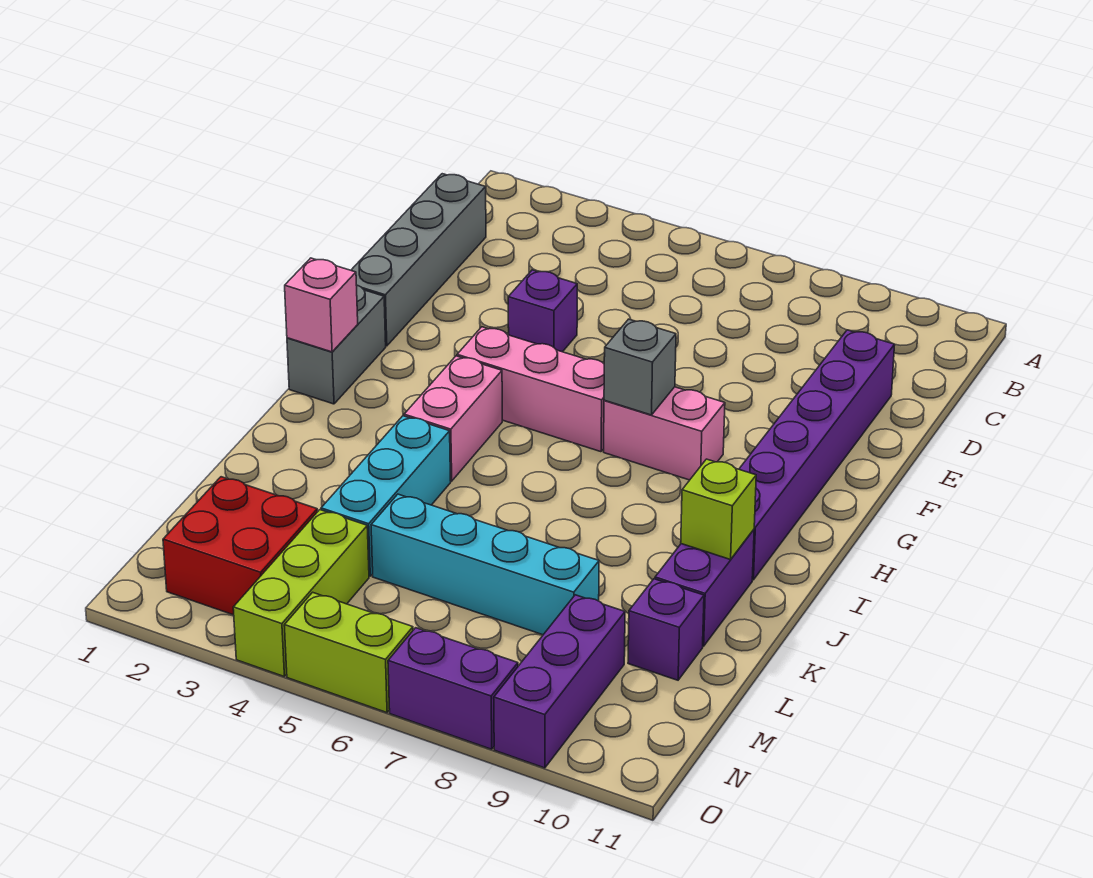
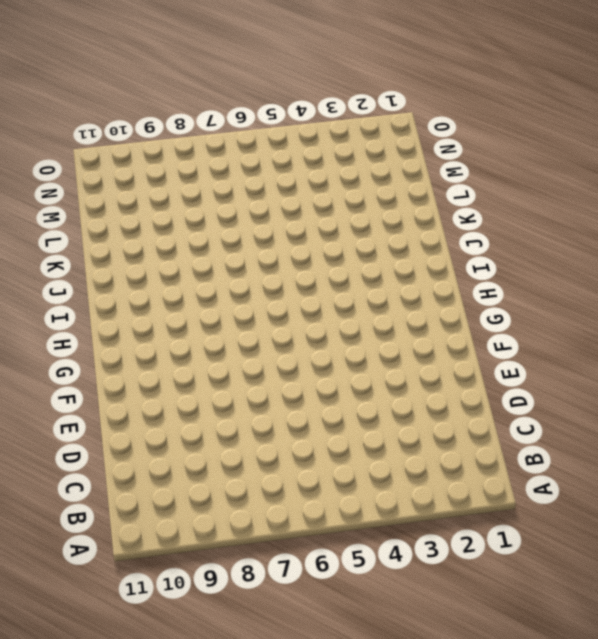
none -> grey brick C1:F1 level 1
none -> purple brick D10:I10 level 1
none -> purple brick E4 level 1

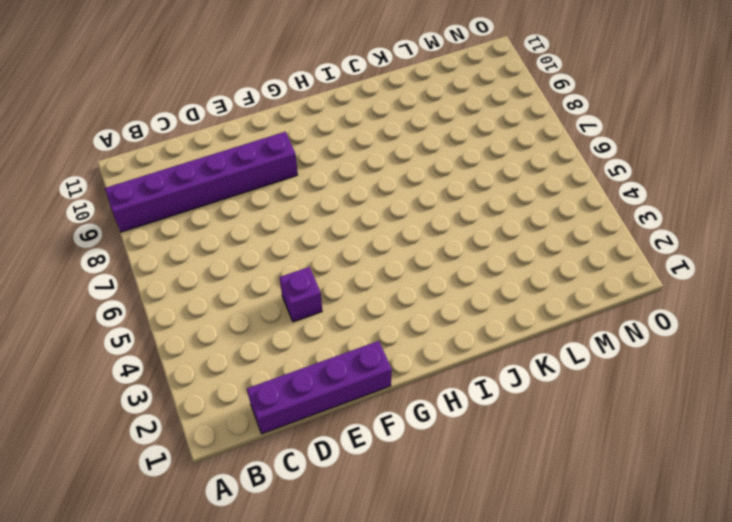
purple brick A9:F9 level 1 -> purple brick D10:I10 level 1
purple brick C1:F1 level 1 -> grey brick C1:F1 level 1
none -> grey brick G1:H1 level 1
none -> pink brick G4:G6 level 1
none -> pink brick G7:G8 level 1

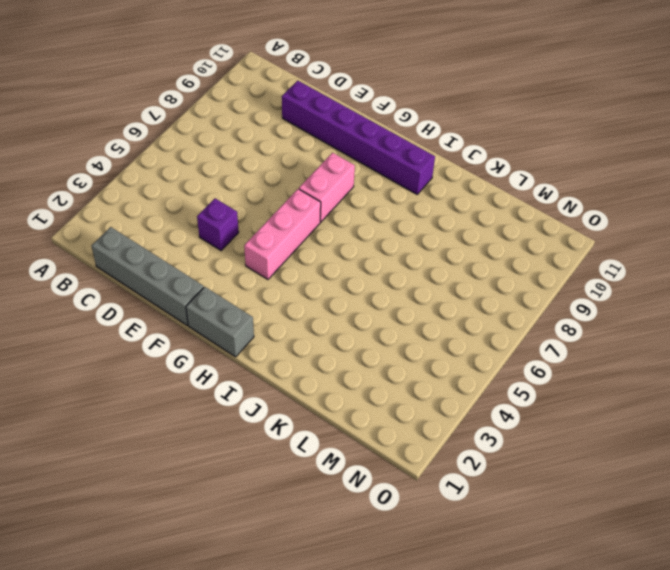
none -> pink brick H4:I4 level 1
none -> cyan brick J4:L4 level 1
none -> purple brick J10:K10 level 1

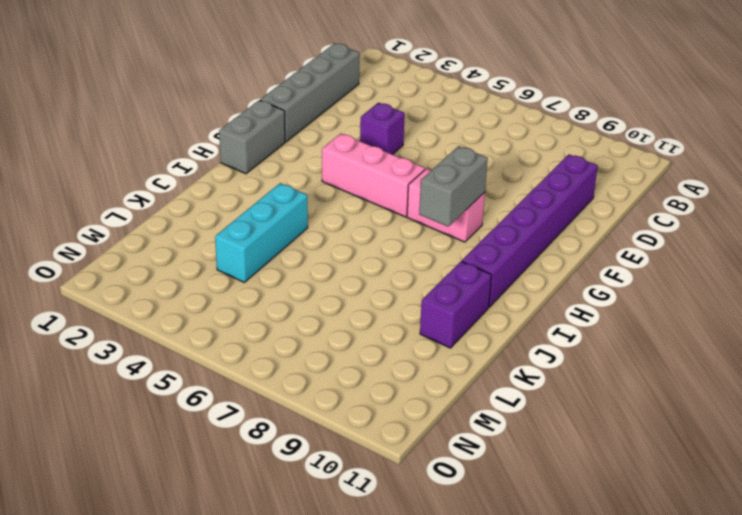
grey brick G8:H8 level 2 -> none
none -> pink brick H4:I4 level 1
none -> cyan brick L5:L8 level 1
none -> purple brick L10 level 1

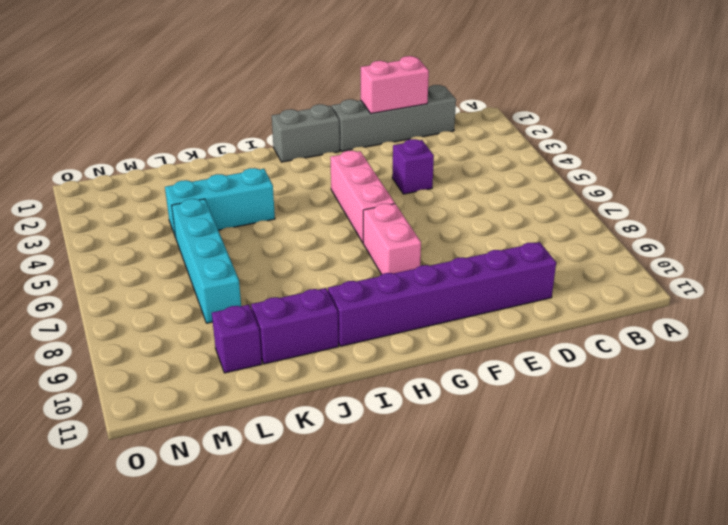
pink brick D1:E1 level 2 -> pink brick H4:I4 level 1
none -> red brick M2:N3 level 1
none -> lime brick M4:O4 level 1
none -> purple brick M9:O9 level 1

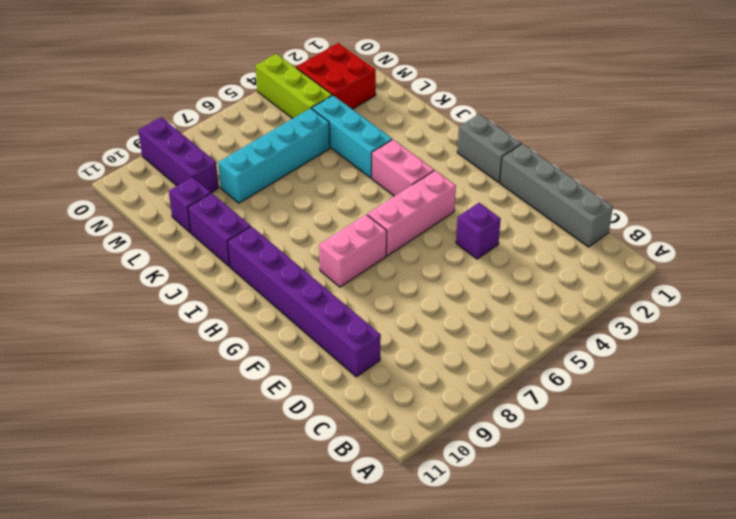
none -> lime brick O5:O6 level 1
none -> purple brick O7:O8 level 1
none -> grey brick G7 level 2

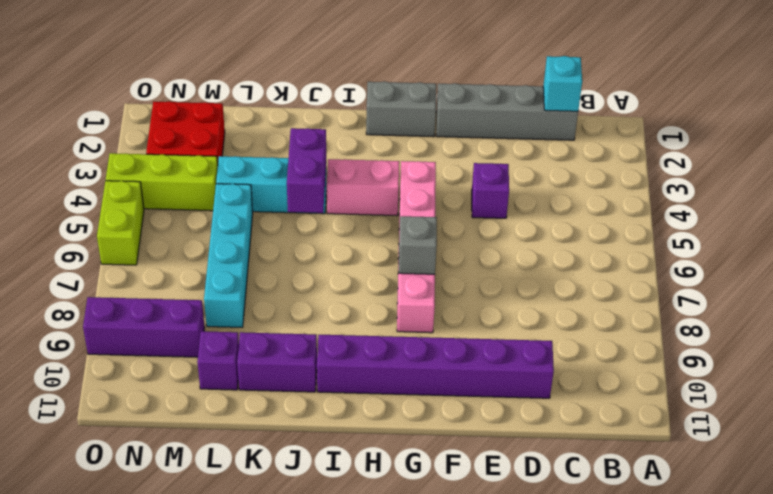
cyan brick C1 level 2 -> none
purple brick J4:J5 level 2 -> purple brick O7:O8 level 1
none -> pink brick H1 level 2
none -> lime brick J10 level 2

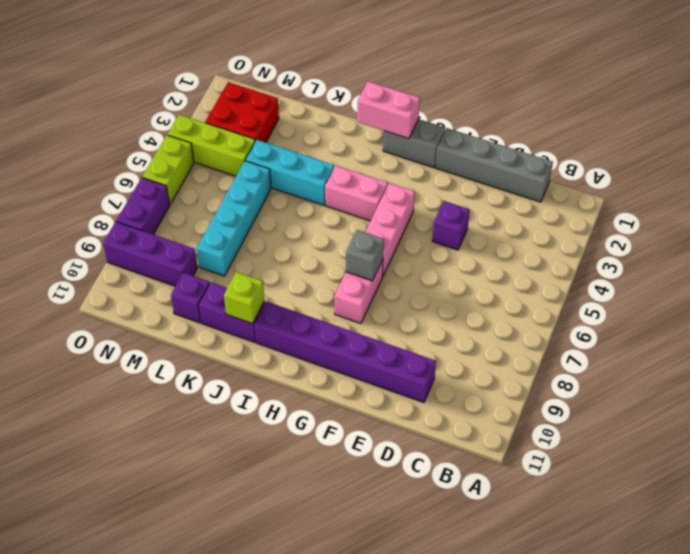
pink brick H1:I1 level 2 -> pink brick H1 level 2

